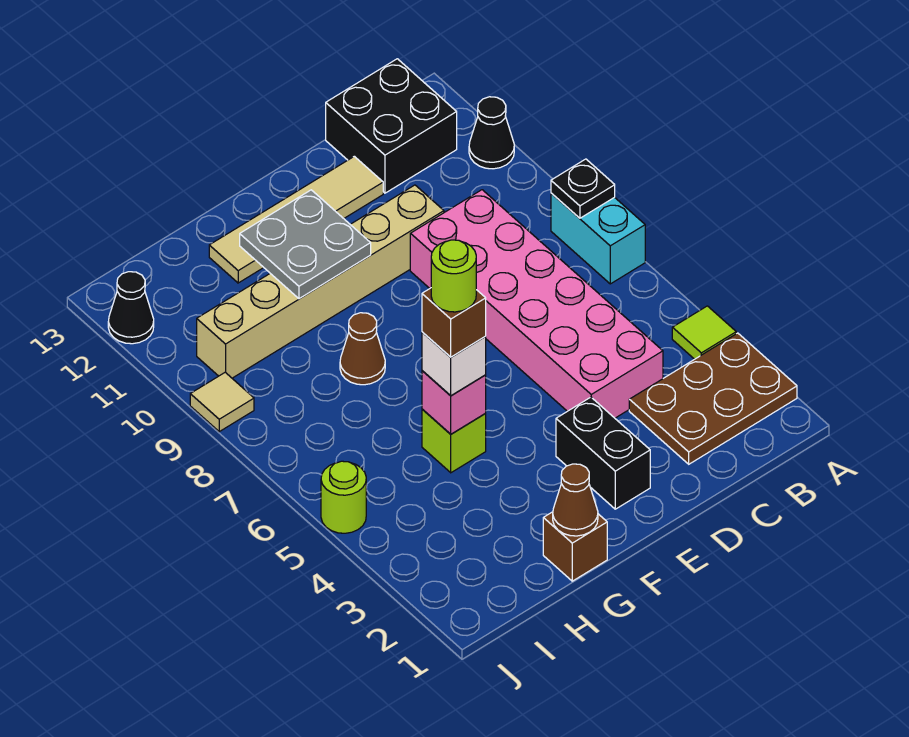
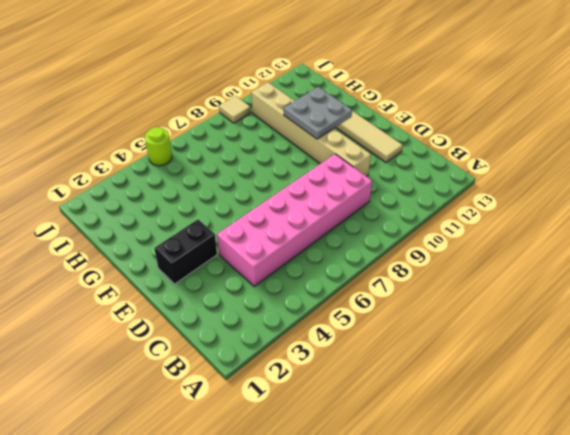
none -> brown plate A2:C3 level 1
none -> lime tile A4 level 1
none -> cyan brick A7:A8 level 1

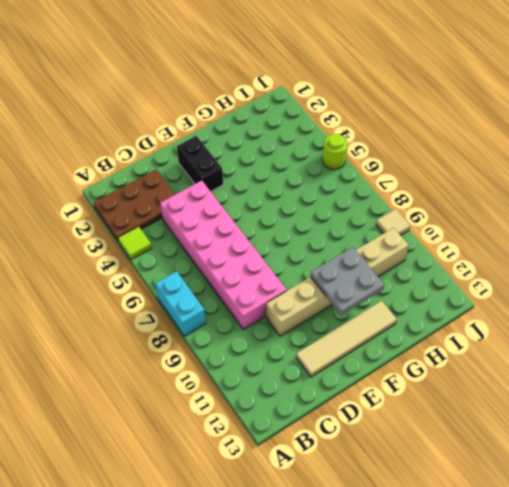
none -> black cone A11 level 1
none -> black brick B12:C13 level 1
none -> brown brick G1 level 1

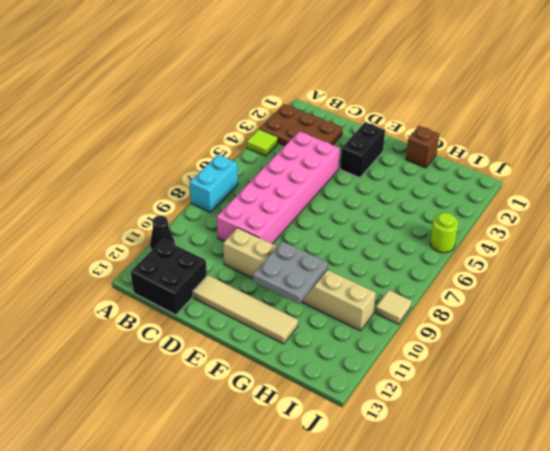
none -> lime brick G5 level 1
none -> brown cone G8 level 1
none -> black cone J12 level 1

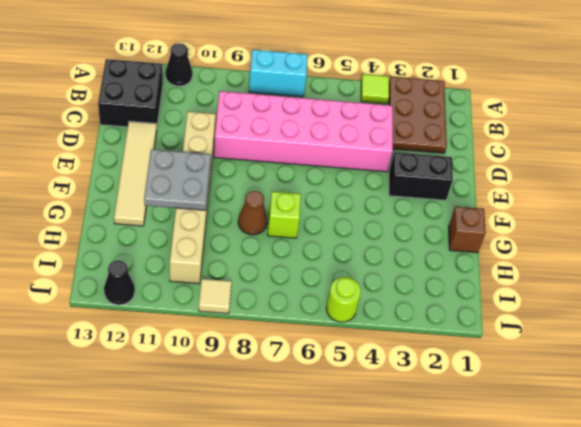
lime brick G7 level 1 -> lime brick G5 level 1
none -> black plate A8 level 2
none -> brown cone G1 level 2
none -> pink brick G5 level 2

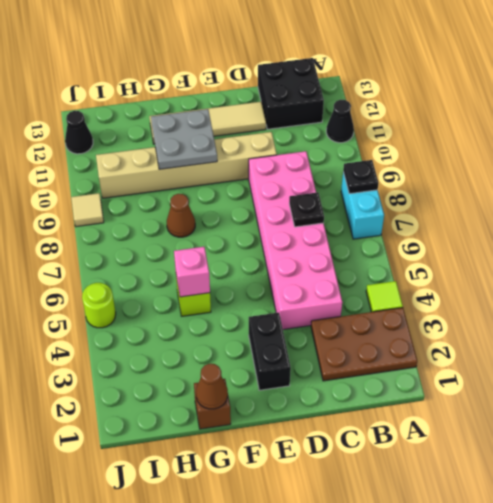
black plate C7 level 2 -> none
none -> white brick G5 level 3
none -> brown brick G5 level 4
none -> lime round brick G5 level 5

